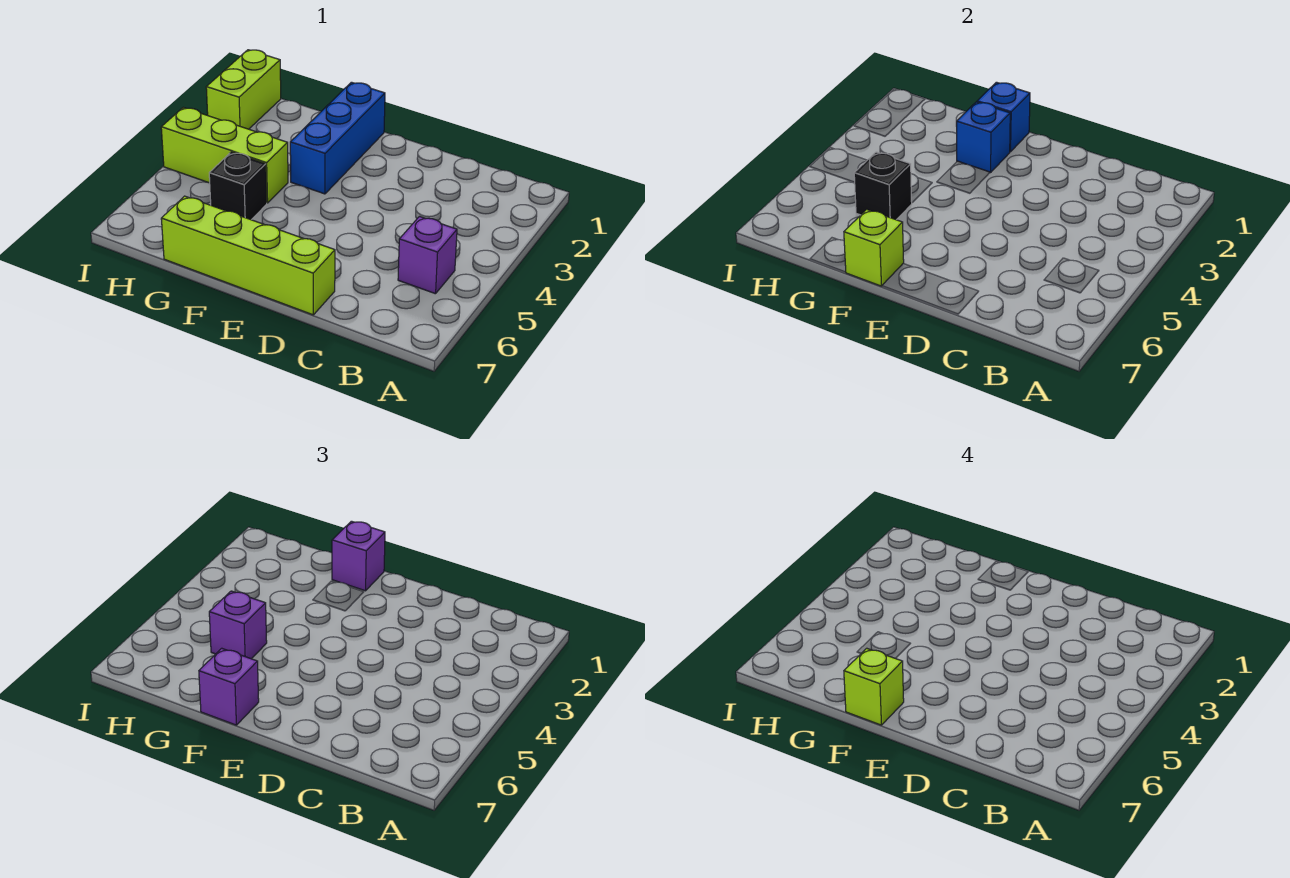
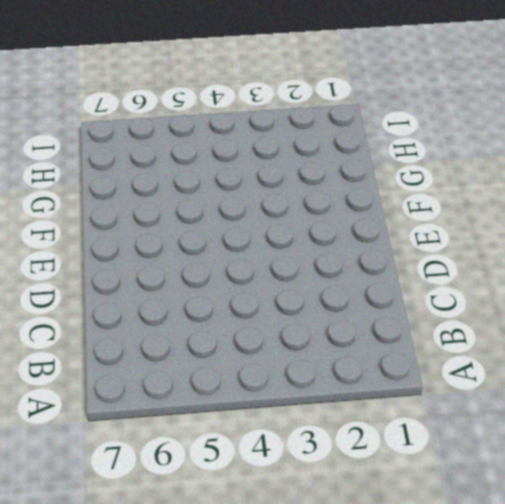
none -> purple brick B5 level 1
none -> lime brick D7:G7 level 1
none -> blue brick F1:F3 level 1

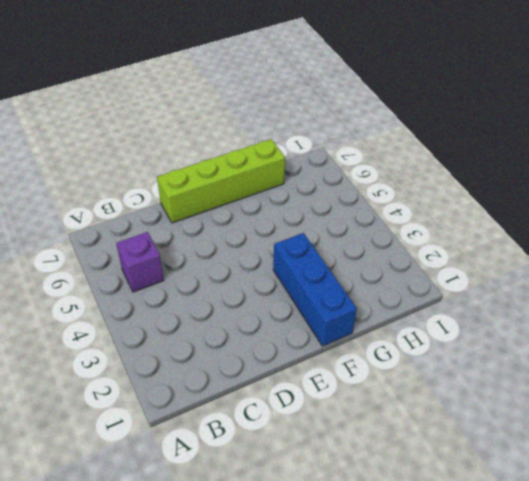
none -> lime brick G4:I4 level 1
none -> black brick G5 level 1
none -> lime brick I1:I2 level 1

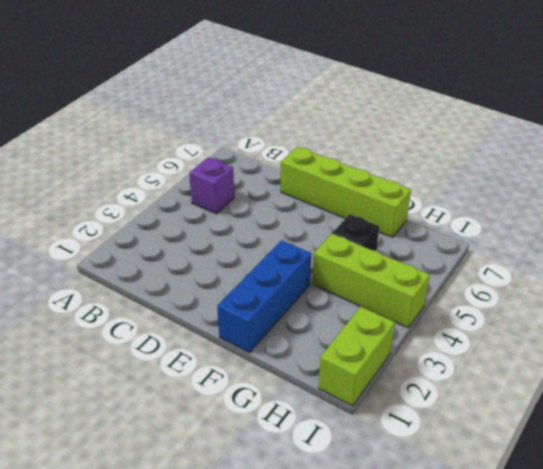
none -> blue brick F1 level 2
none -> blue brick F2 level 2
none -> lime brick F7 level 2

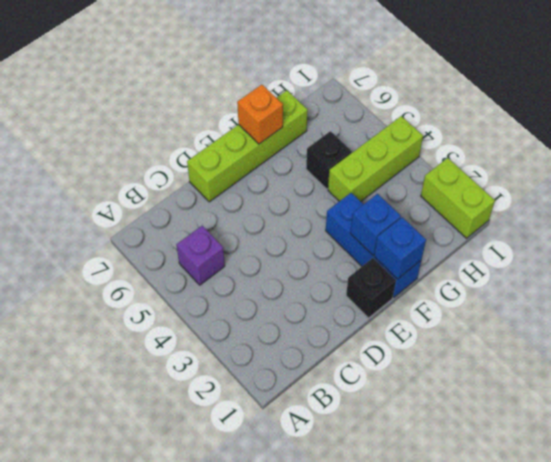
black brick E1 level 1 -> black brick G5 level 2
orange brick F7 level 2 -> lime brick F7 level 2
none -> purple brick F1 level 3
none -> purple brick F7 level 3
none -> purple brick G5 level 3

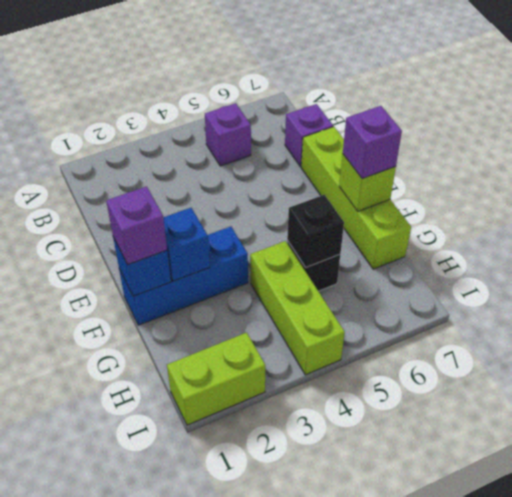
purple brick C7 level 1 -> purple brick G5 level 3
none -> lime brick F7 level 4

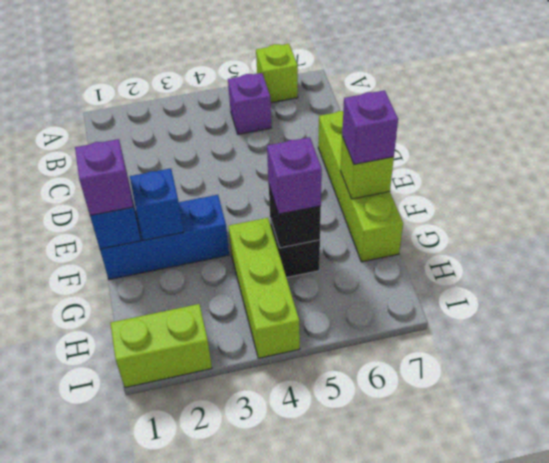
lime brick A6 level 1 -> lime brick F7 level 4

